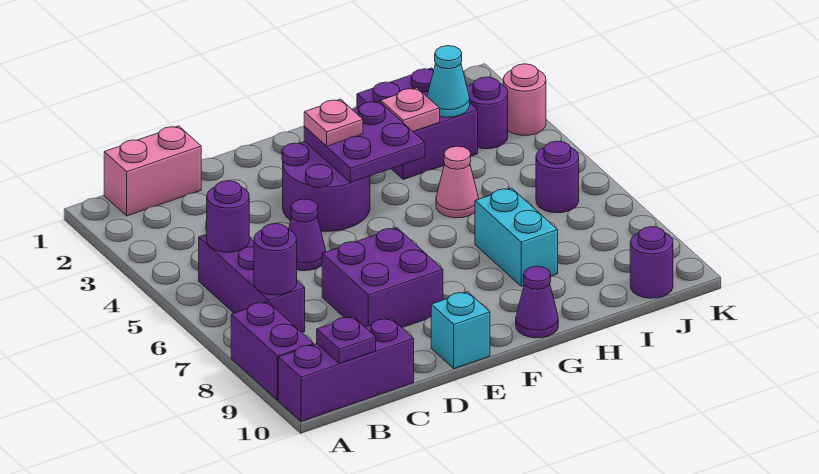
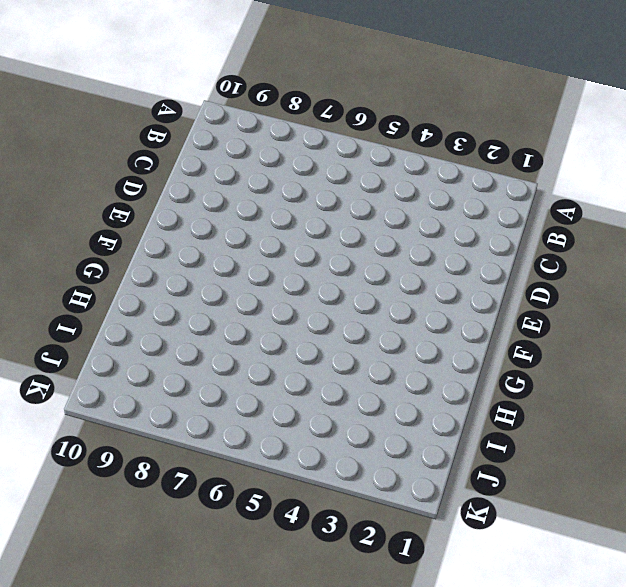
none -> purple brick A8:A9 level 1
none -> purple brick A10:C10 level 1
none -> pink brick B1:C1 level 1

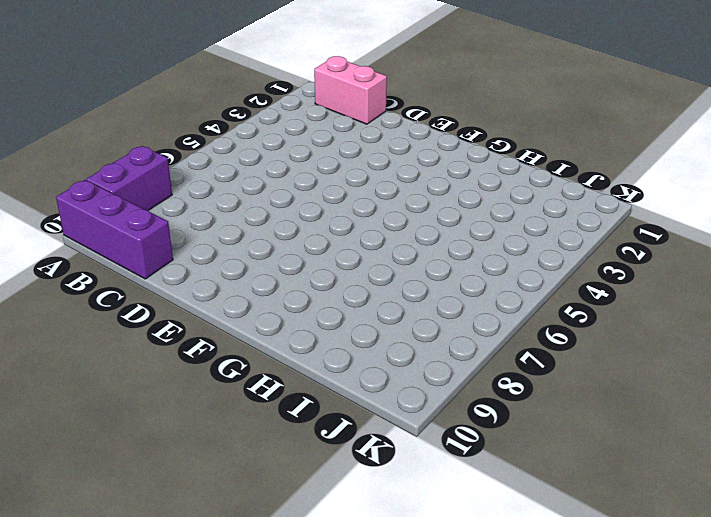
none -> purple brick B5:B7 level 1
none -> purple cone D5 level 1
none -> purple brick D7:E8 level 1

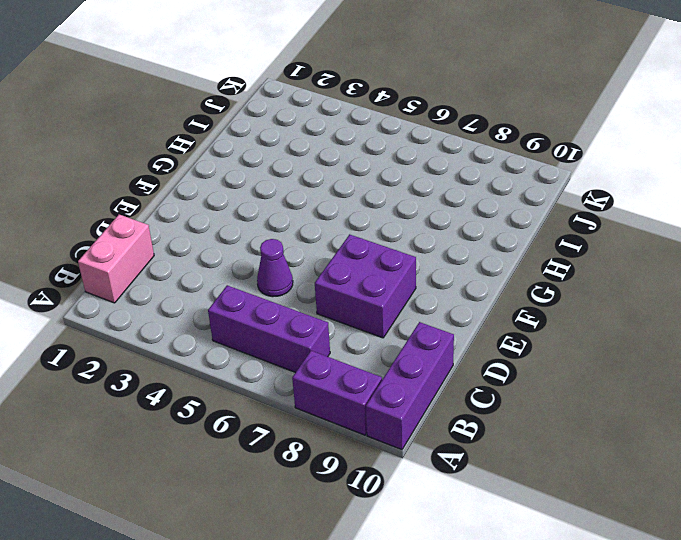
none -> purple round brick E3:F4 level 1
none -> cyan brick E10 level 1
none -> purple cone G10 level 1

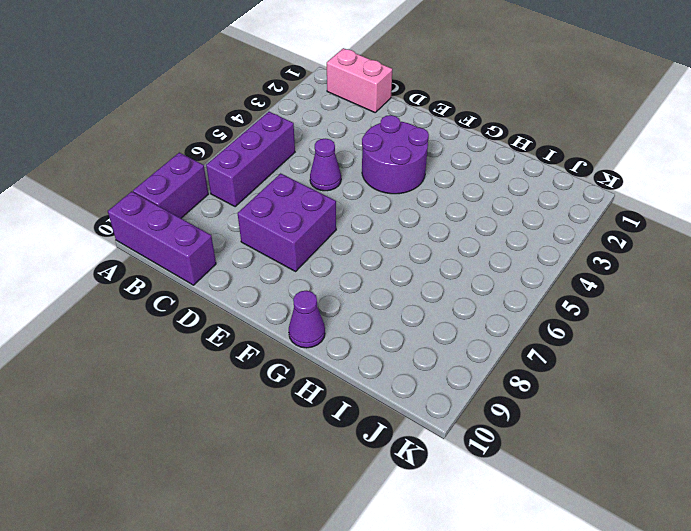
none -> cyan brick E10 level 1
none -> purple brick H2:I3 level 1
none -> pink cone H5 level 1

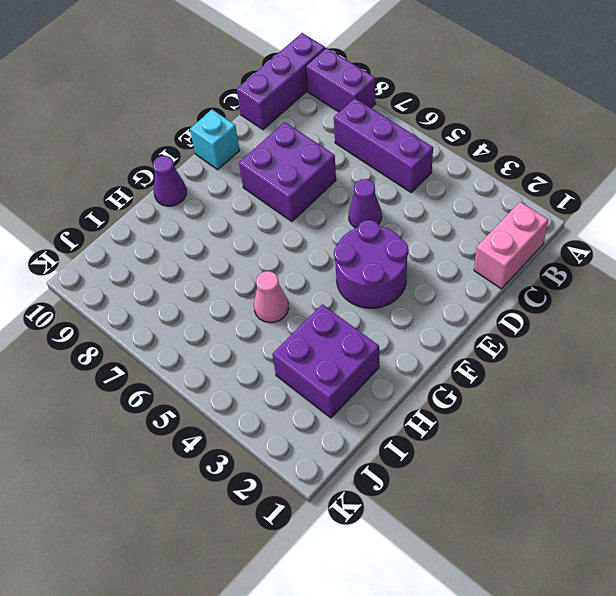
none -> cyan brick H7:H8 level 1
none -> purple round brick J3 level 1
none -> purple round brick J6 level 1

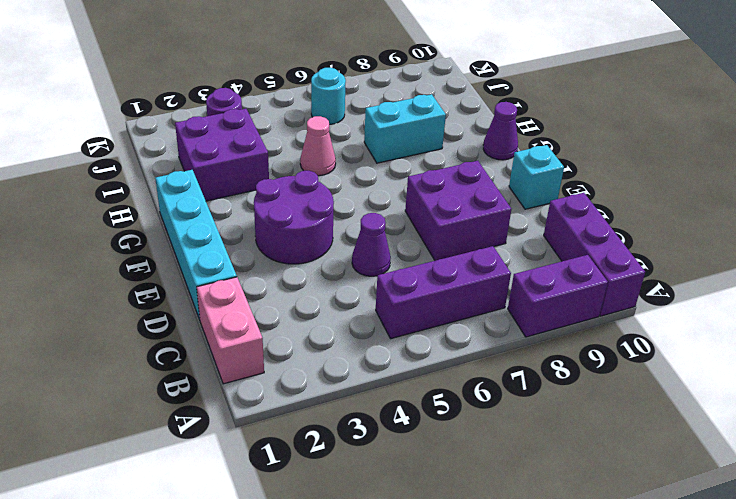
cyan brick D1:G1 level 1 -> none
cyan round brick J6 level 1 -> purple round brick J6 level 1
none -> purple round brick J10 level 1
none -> pink round brick K3 level 1
none -> purple round brick B5 level 2

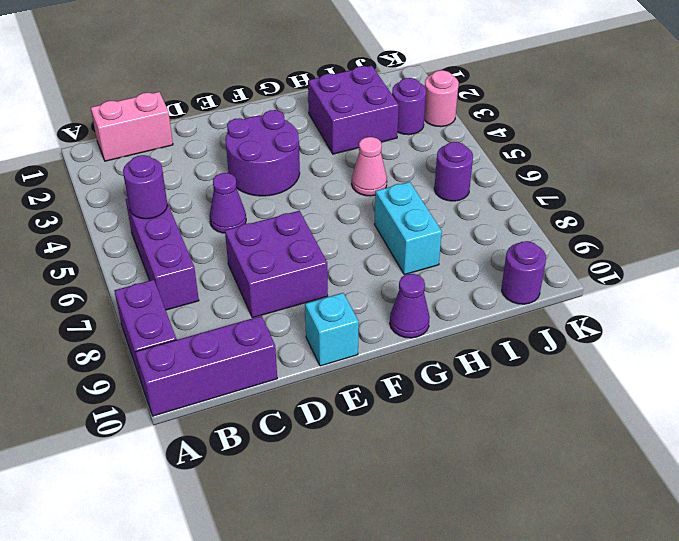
none -> purple round brick B7 level 2
none -> purple plate B10 level 2
none -> purple plate F3:G4 level 2

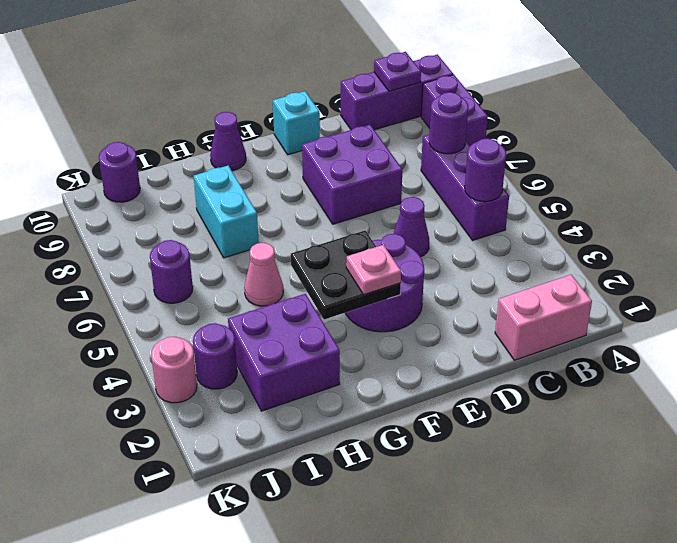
black plate F3:G4 level 2 -> purple plate F3:G4 level 2
none -> pink plate H3 level 2
none -> cyan cone I3 level 2

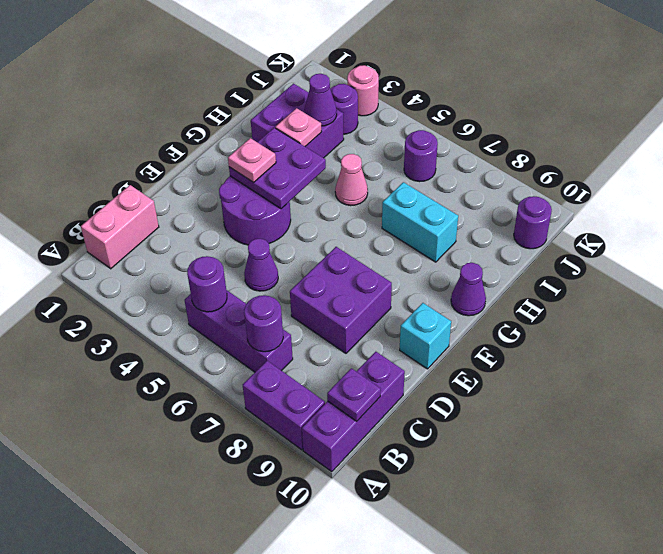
purple cone I3 level 2 -> cyan cone I3 level 2

